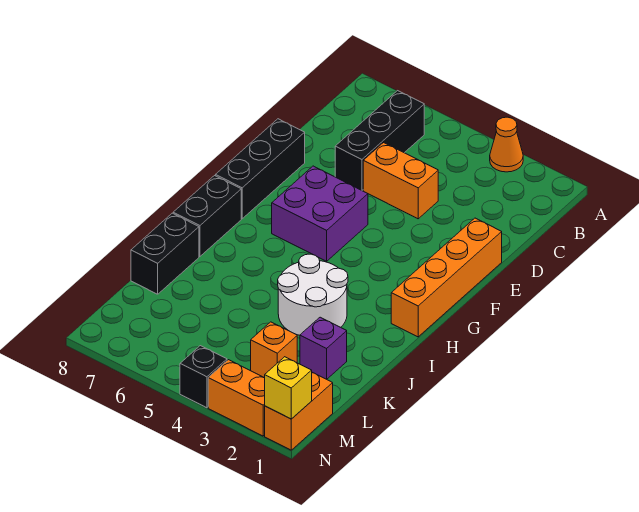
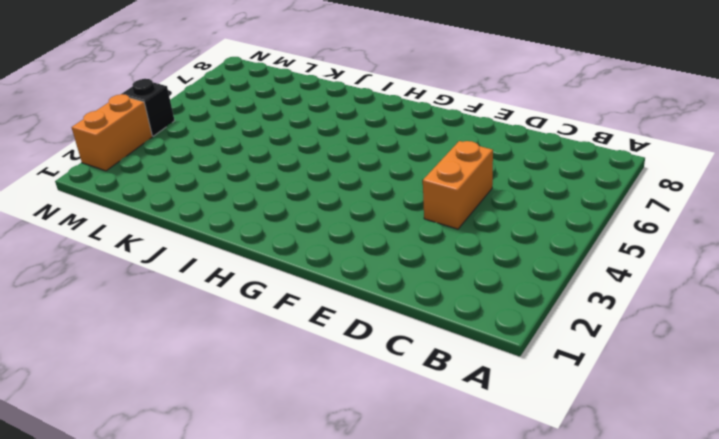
none -> orange cone A3 level 1
none -> black brick B6:D6 level 1
none -> orange brick E1:H1 level 1

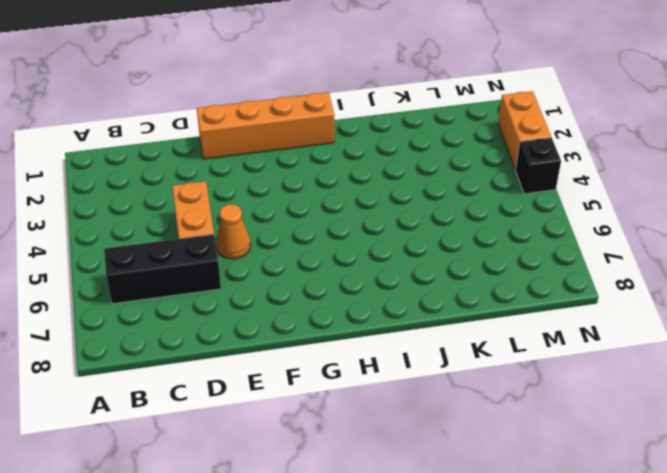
orange cone E5 level 1 -> orange cone A3 level 1
none -> black brick E8:G8 level 1
none -> purple brick F5:G6 level 1
none -> black brick H8:I8 level 1

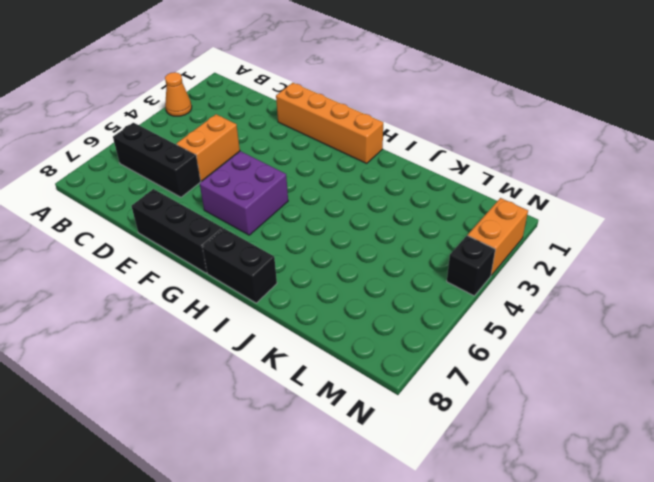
none -> white round brick I3:J4 level 1
none -> black brick J8:K8 level 1
none -> purple brick K2 level 1

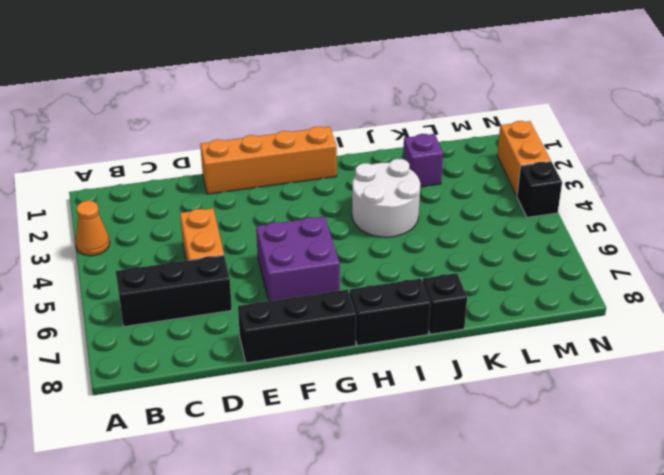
black brick J8 level 1 -> black brick J8:K8 level 1
none -> orange brick L3 level 1
none -> orange brick M1:N1 level 1
none -> yellow brick N1 level 2

